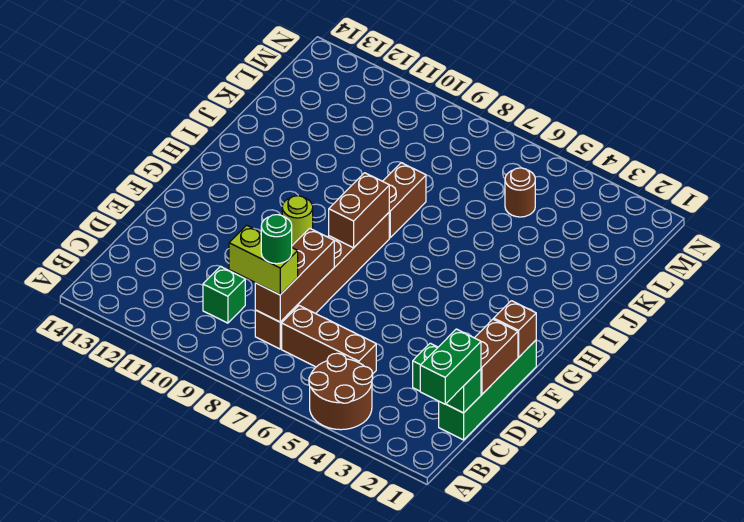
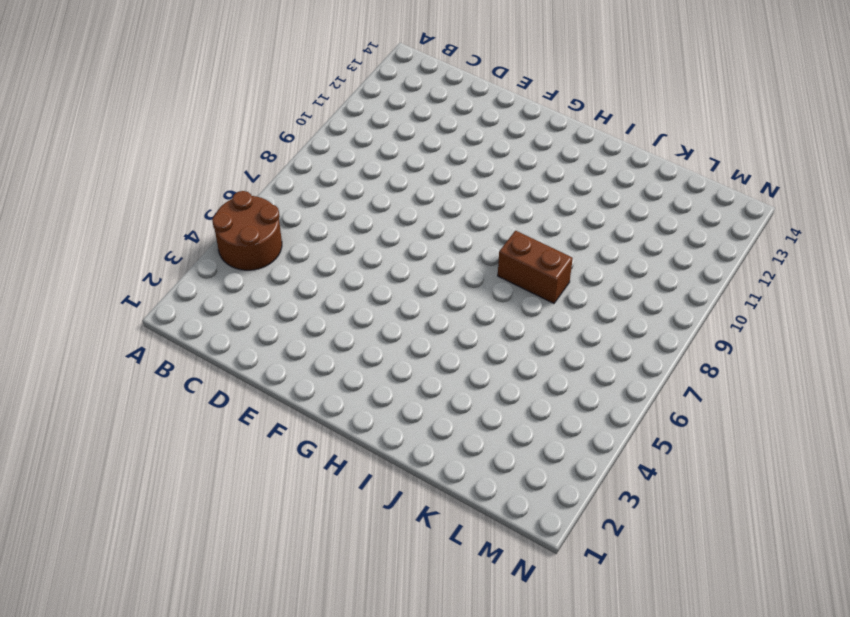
none -> green brick C1:F1 level 1
none -> brown brick C5:C7 level 1
none -> brown brick C8:H8 level 1

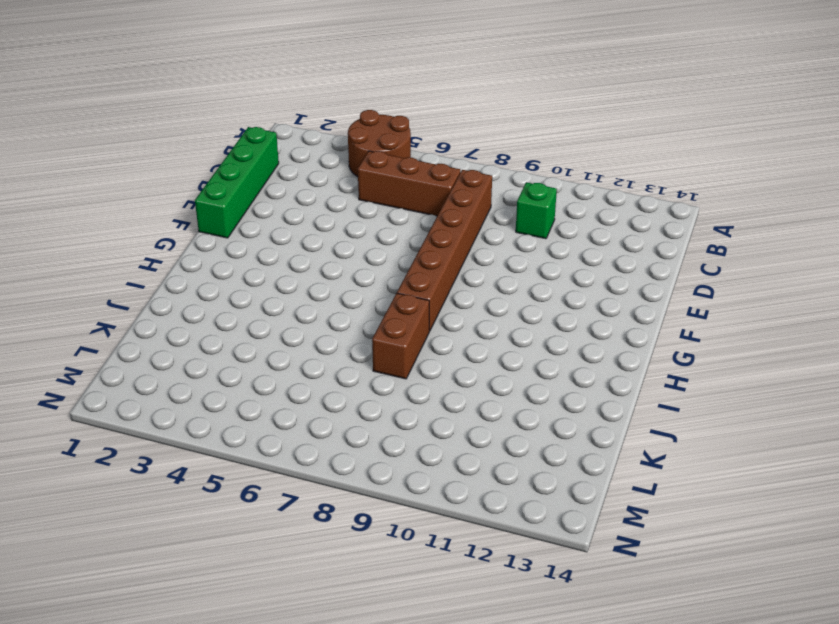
none -> lime round brick G10 level 1
none -> brown round brick L5 level 1
none -> green brick C1:C2 level 2

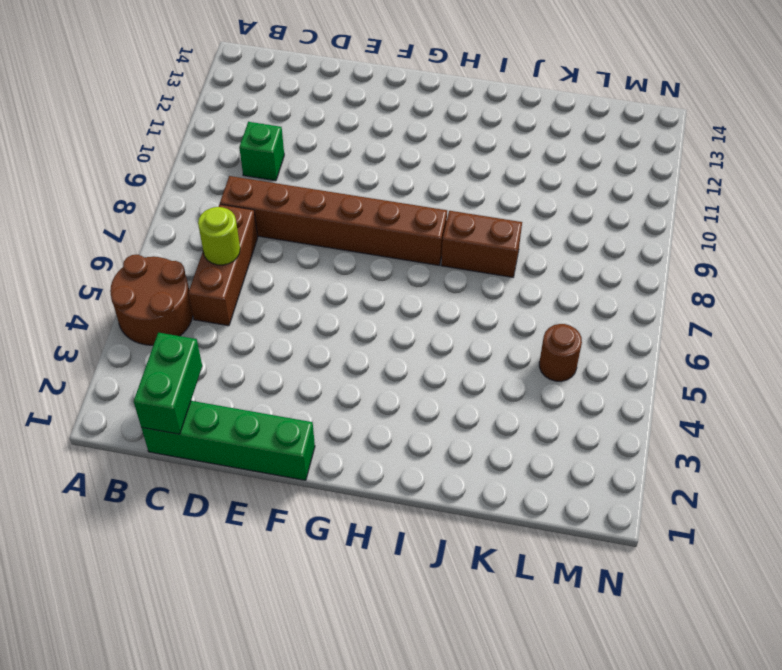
lime round brick C6 level 2 -> lime round brick G10 level 1
none -> brown brick C8:E8 level 2
none -> brown brick D1:E1 level 2
none -> brown brick F1 level 2

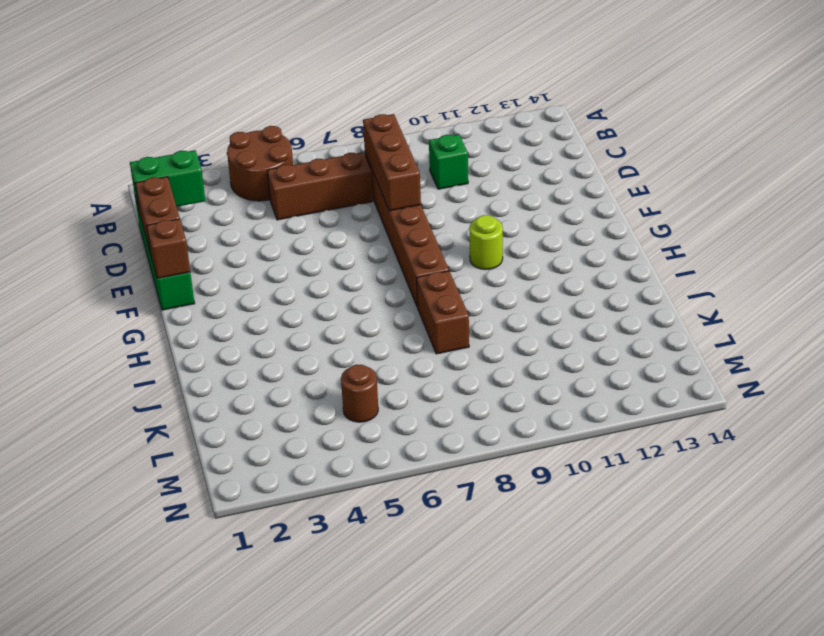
none -> brown brick G8:H8 level 2
none -> green brick B1:C1 level 3
none -> lime brick C8:C9 level 3

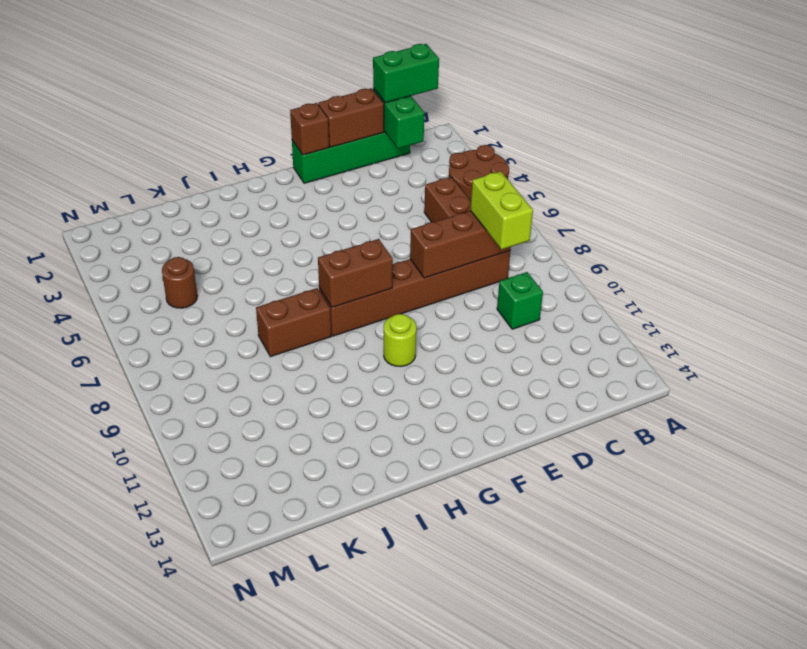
none -> green round brick C8 level 4

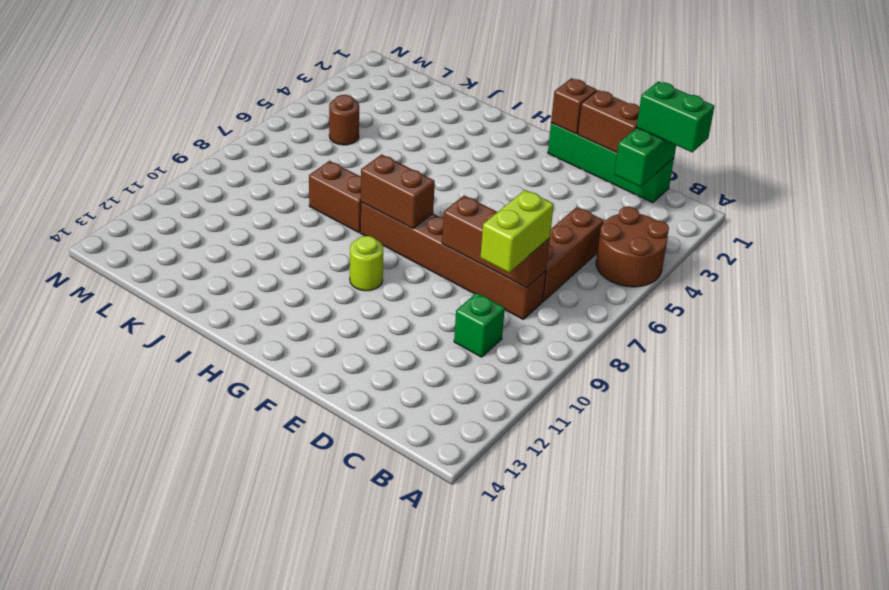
none -> green round brick C8 level 4

